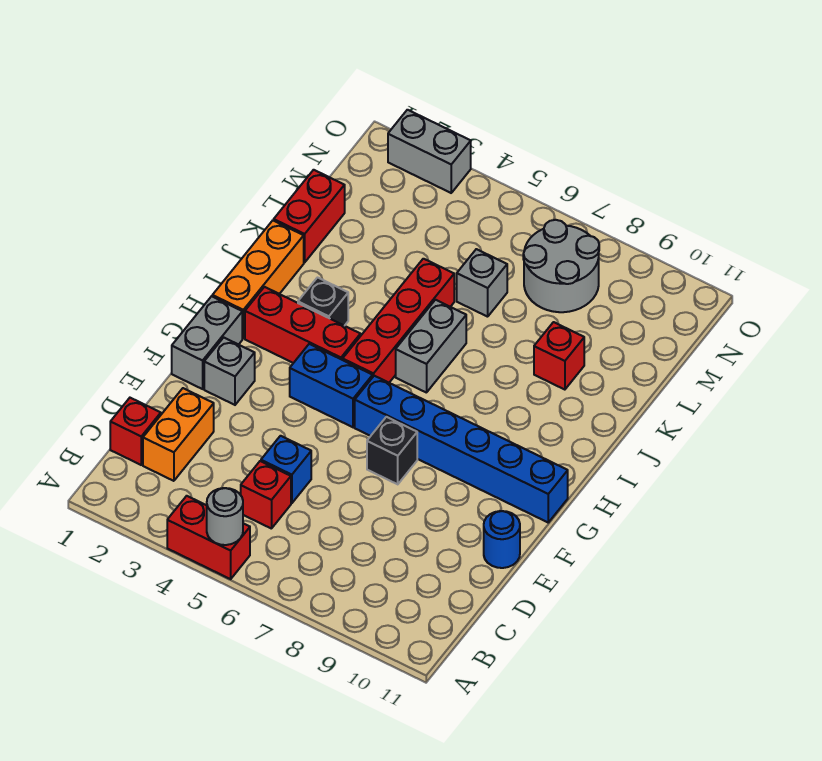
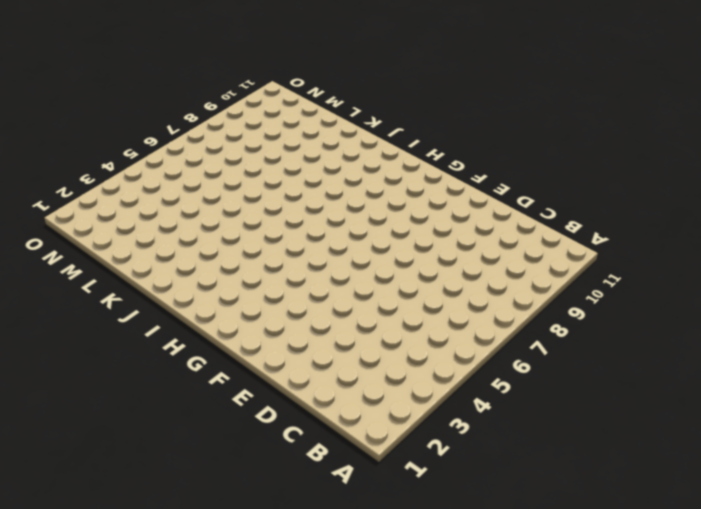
none -> red brick A4:A5 level 1
none -> red brick C1 level 1
none -> orange brick C2:D2 level 1

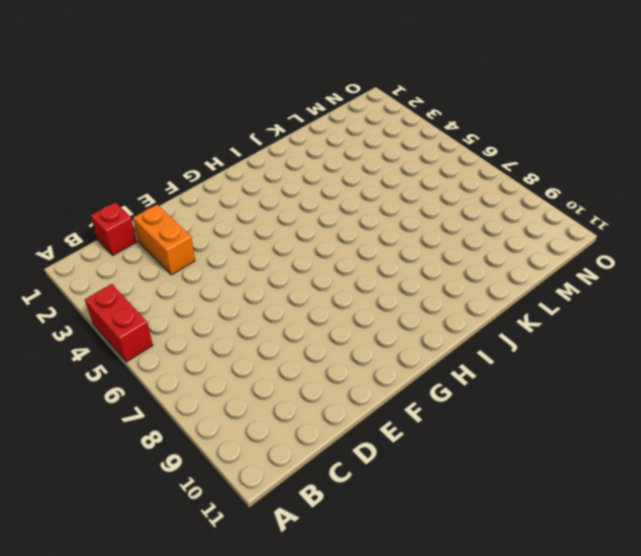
orange brick D2:D3 level 1 -> orange brick C2:D2 level 1
none -> red brick C5 level 1
none -> blue brick D5 level 1
none -> blue round brick E11 level 1

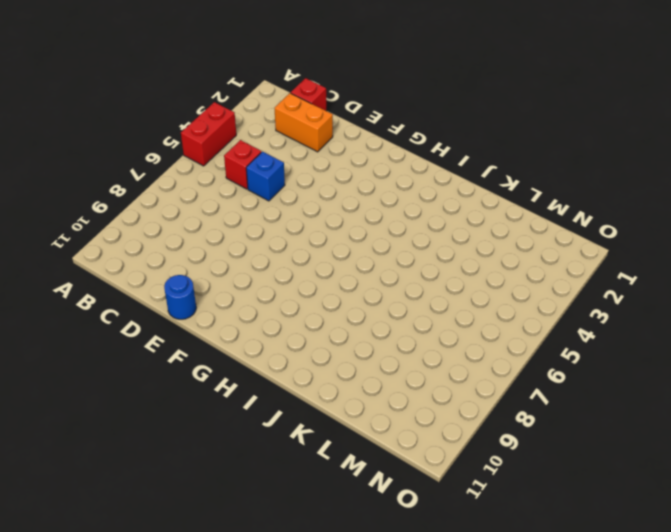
none -> grey brick F1:G1 level 1
none -> grey brick F2 level 1
none -> black brick F7 level 1

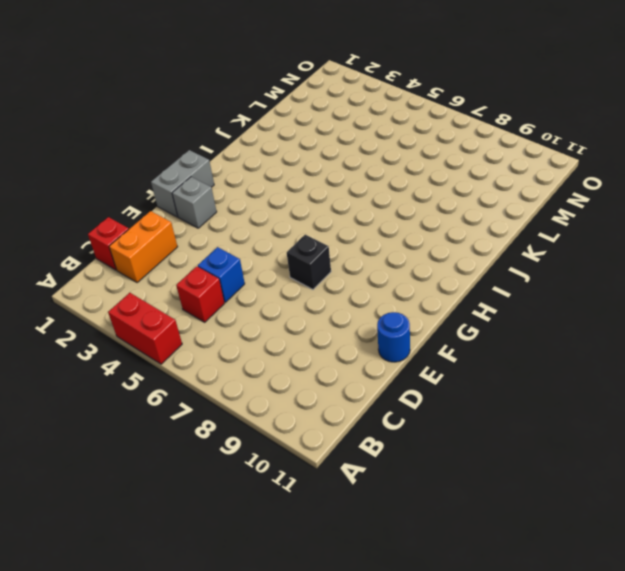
none -> blue brick G4:G5 level 1
none -> blue brick G6:G11 level 1
none -> orange brick H1:J1 level 1

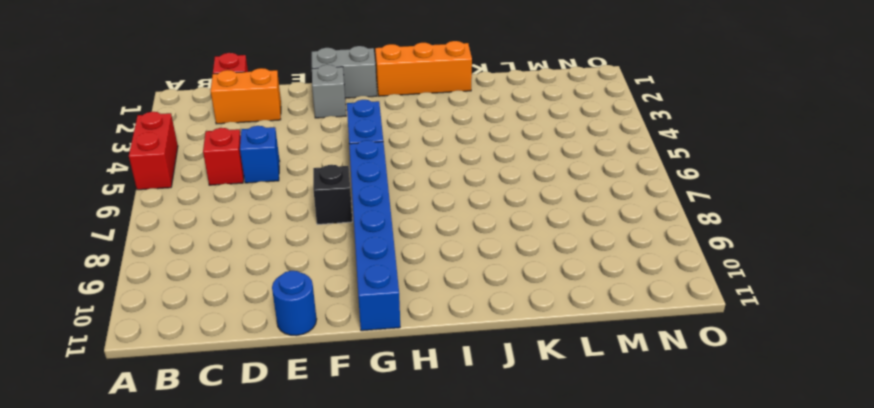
none -> red brick H2:H4 level 1
none -> red brick H5:K5 level 1
none -> black brick I3 level 1

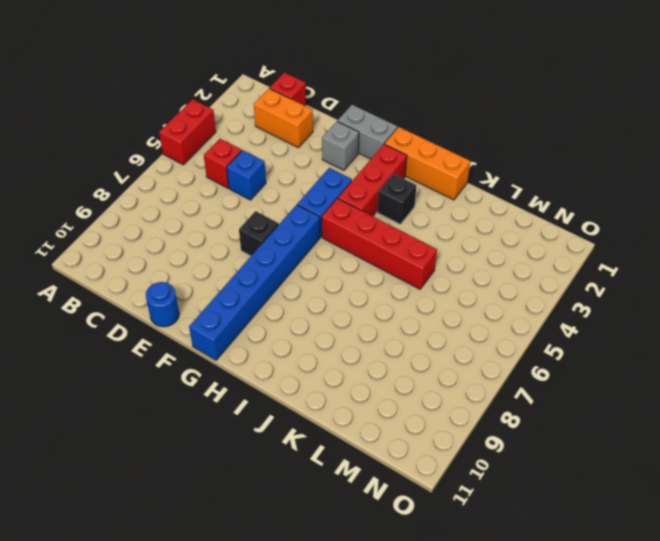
none -> grey brick I6:J6 level 1
none -> red brick K1:L1 level 1
none -> red brick K9 level 1

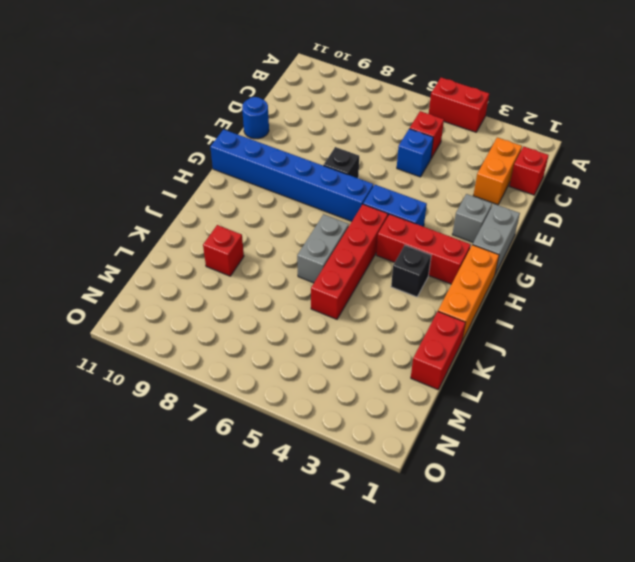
none -> grey brick L6 level 1
none -> grey round brick M7:N8 level 1
none -> grey brick O2:O3 level 1

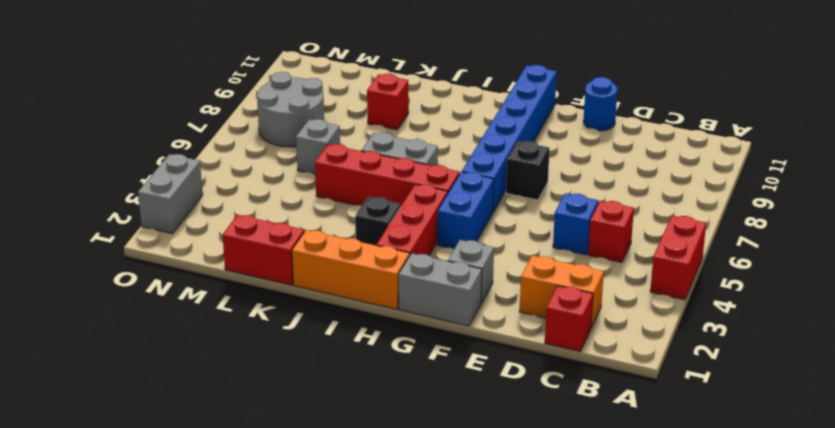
none -> grey round brick A5 level 2

